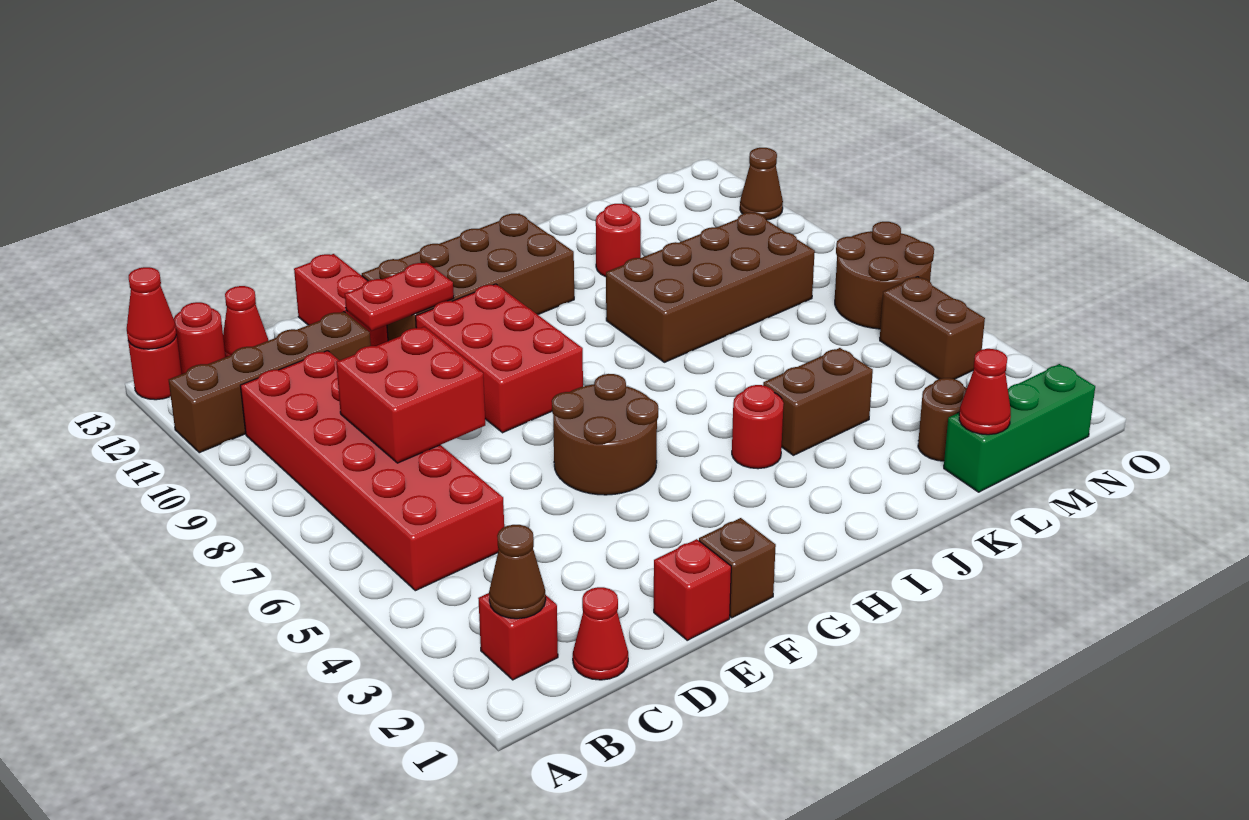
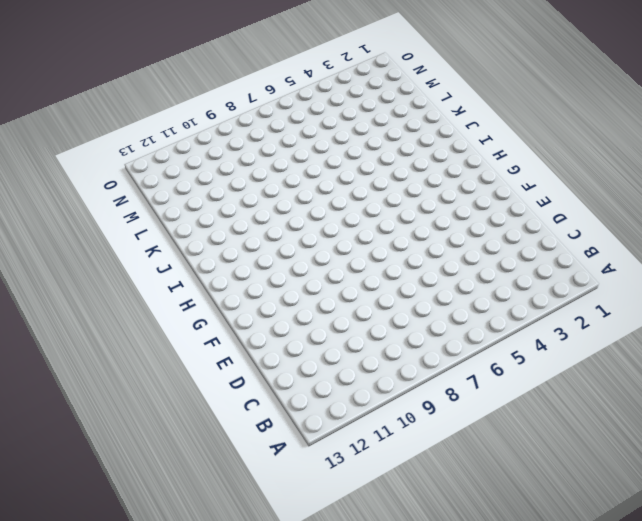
none -> brown brick A11:D11 level 1
none -> red round brick A13 level 1
none -> red brick B2 level 1

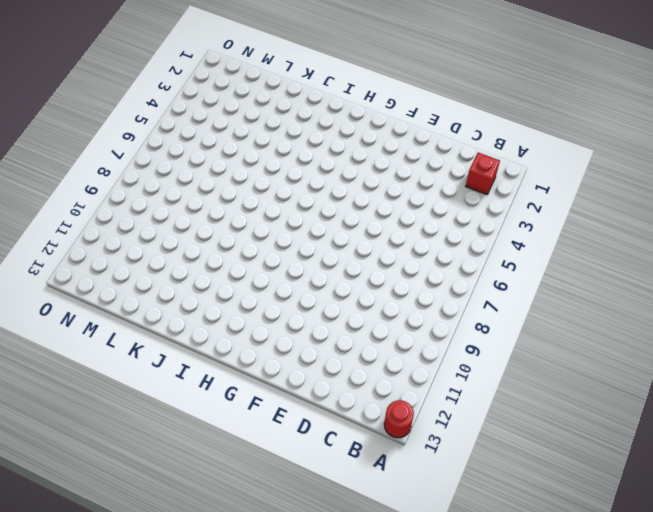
none -> brown brick A11:D11 level 1
none -> red brick B5:C10 level 1
none -> red round brick B13 level 1

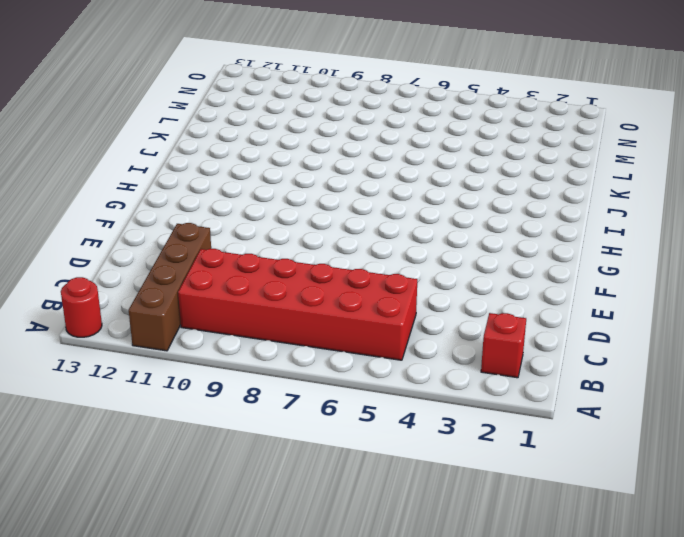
none -> red round brick B13 level 1
none -> red cone C1 level 1
none -> red cone C13 level 1

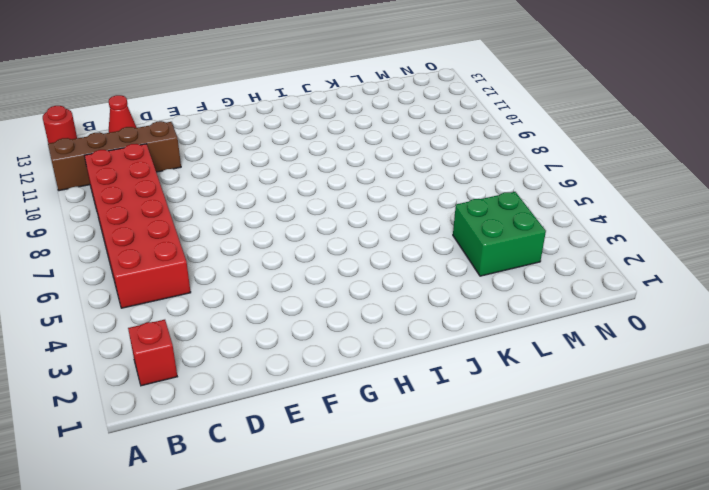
green brick L3:M4 level 1 -> none
none -> red round brick B13 level 1
none -> red cone C1 level 1
none -> red brick E1 level 1

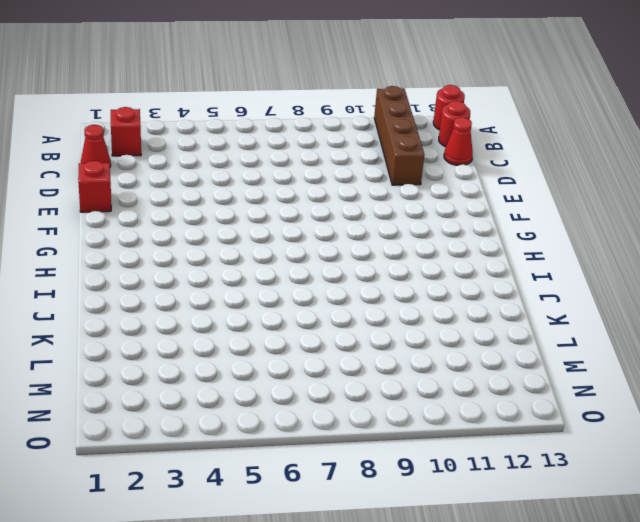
none -> red brick B5:C10 level 1
none -> red brick E12:E13 level 1
none -> brown brick F1 level 1

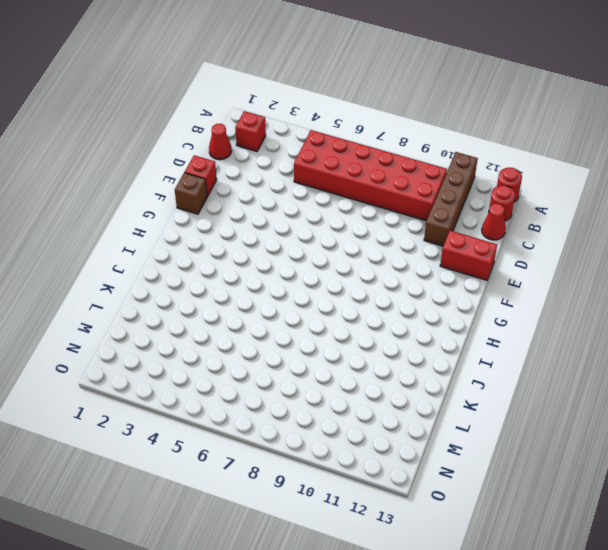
none -> brown round brick F5:G6 level 1
none -> red brick F8:G10 level 1
none -> brown brick F11:I12 level 1

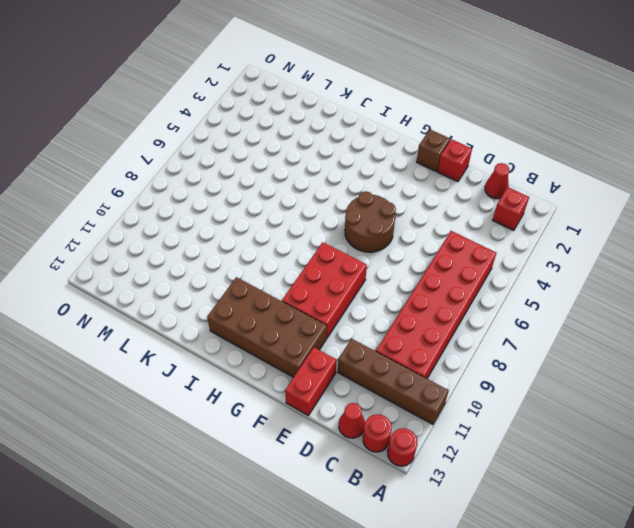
none -> red round brick I4 level 1
none -> brown brick J4:K4 level 1
none -> brown brick J8:M9 level 1

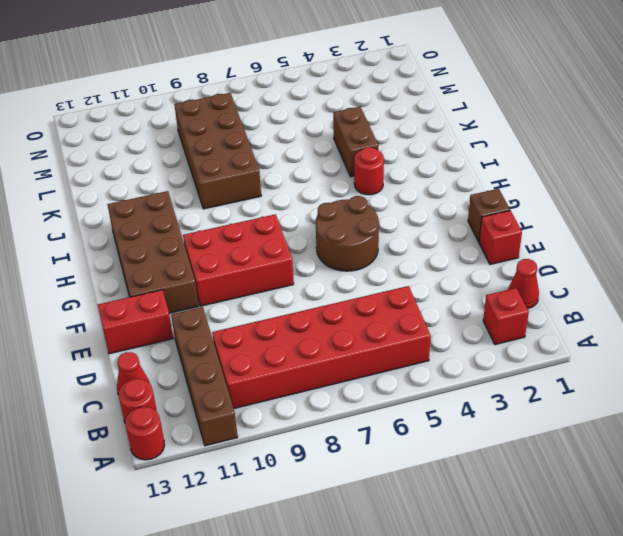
none -> red round brick K11 level 1
none -> green brick L1:N1 level 1
none -> brown round brick L2 level 1

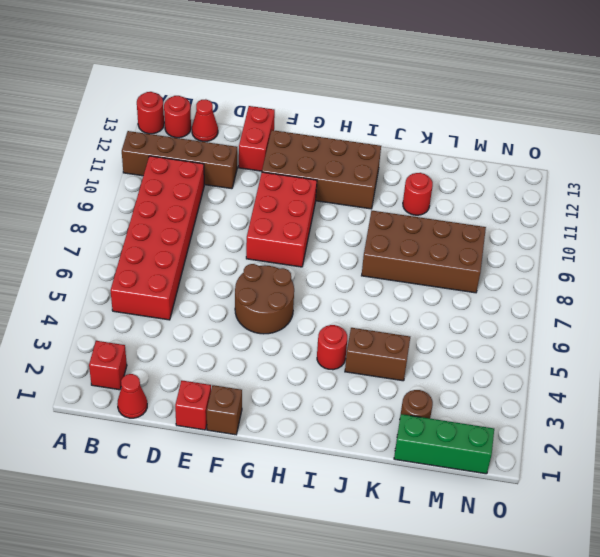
none -> brown brick N4:N5 level 1
none -> brown round brick N6:O7 level 1
none -> brown cone O11 level 1

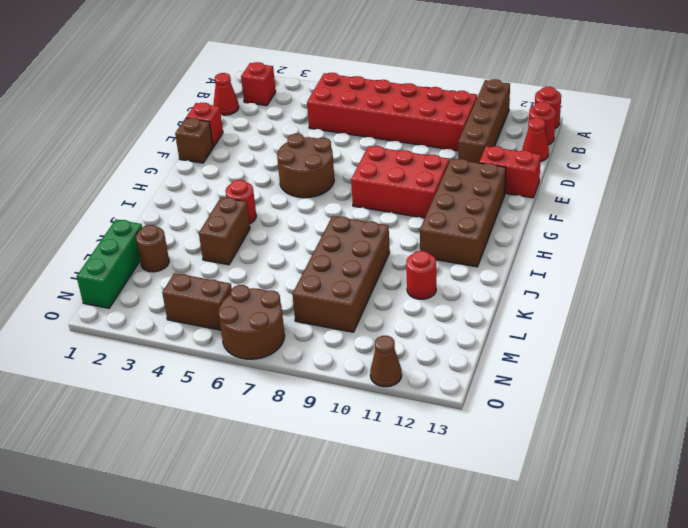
none -> red cone A13 level 2
none -> brown cone B2 level 2
none -> red brick C7:D8 level 2

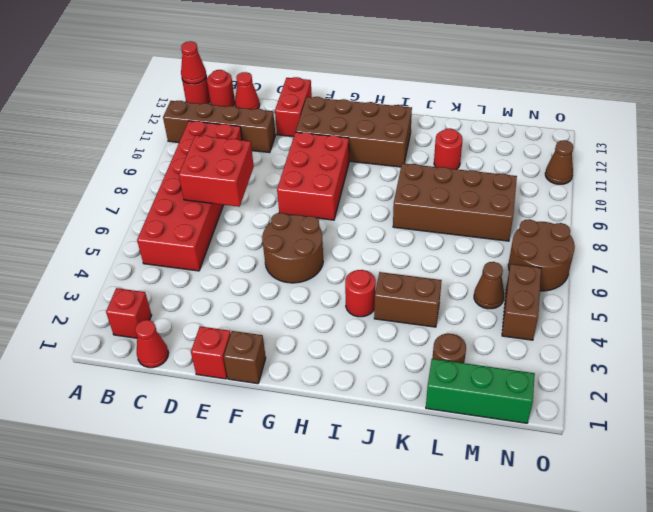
brown cone M5 level 1 -> brown cone B2 level 2
none -> red plate E11:F11 level 2
none -> red cone L1 level 2

